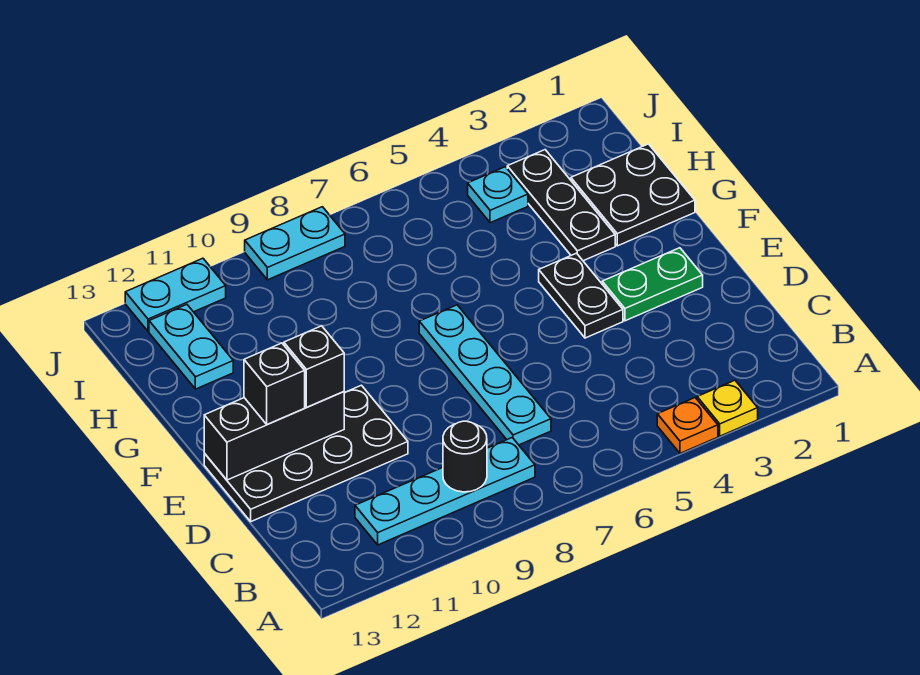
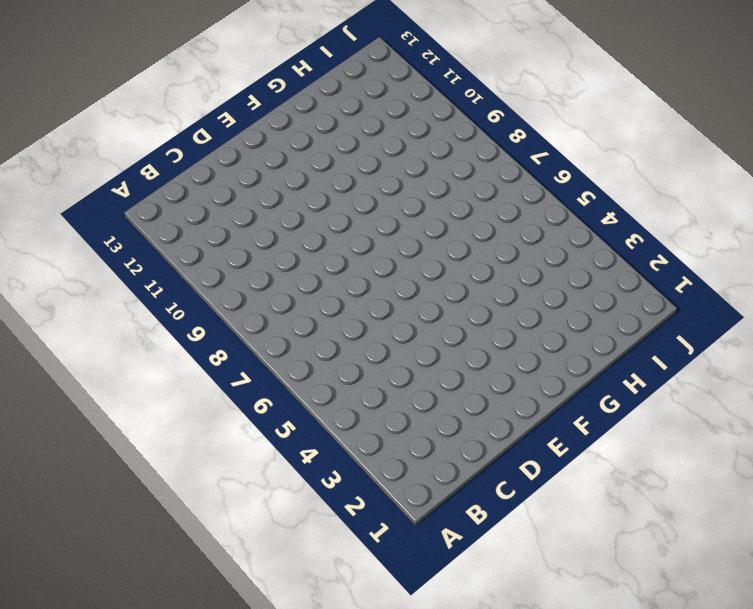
none -> yellow plate A3 level 1
none -> orange plate A4 level 1
none -> cyan plate B8:B11 level 1

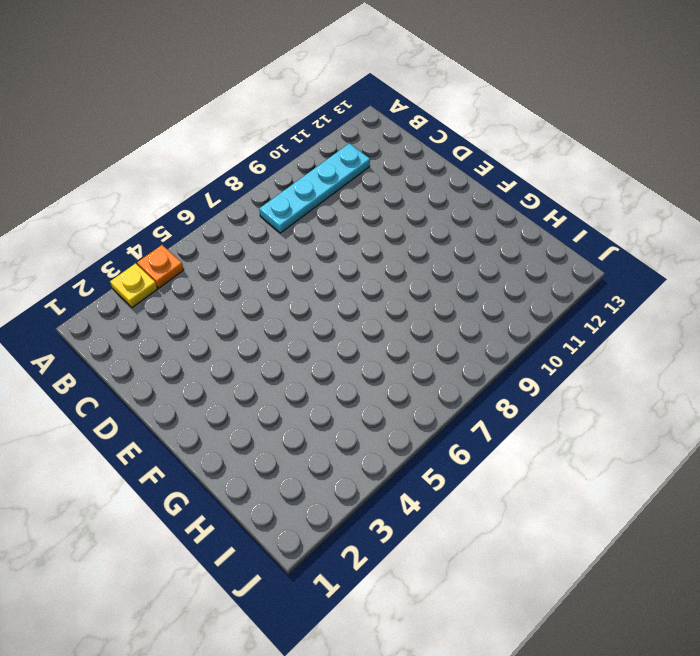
none -> cyan plate C7:F7 level 1
none -> black plate D10:E13 level 1
none -> green plate E2:E3 level 1

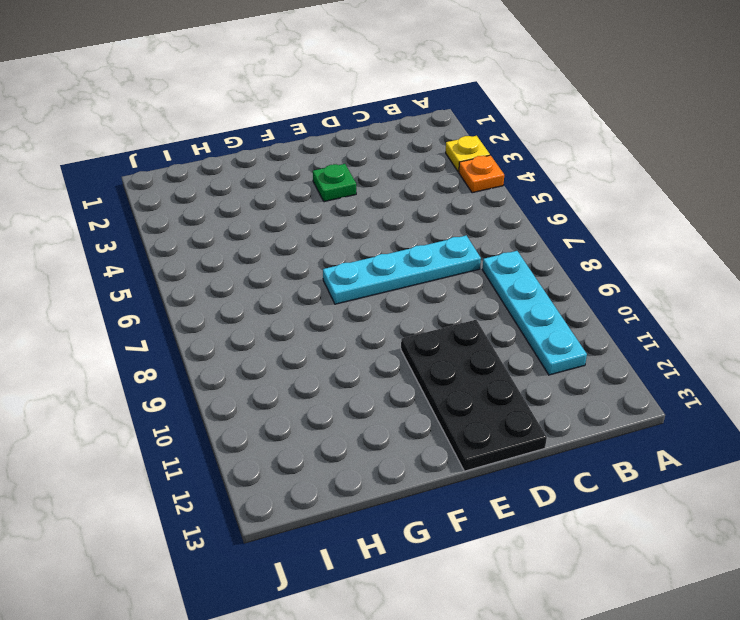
green plate E3 level 1 -> green plate E2:E3 level 1
none -> black plate E4:F4 level 1
none -> black plate G1:H2 level 1
none -> black plate G3:I3 level 1

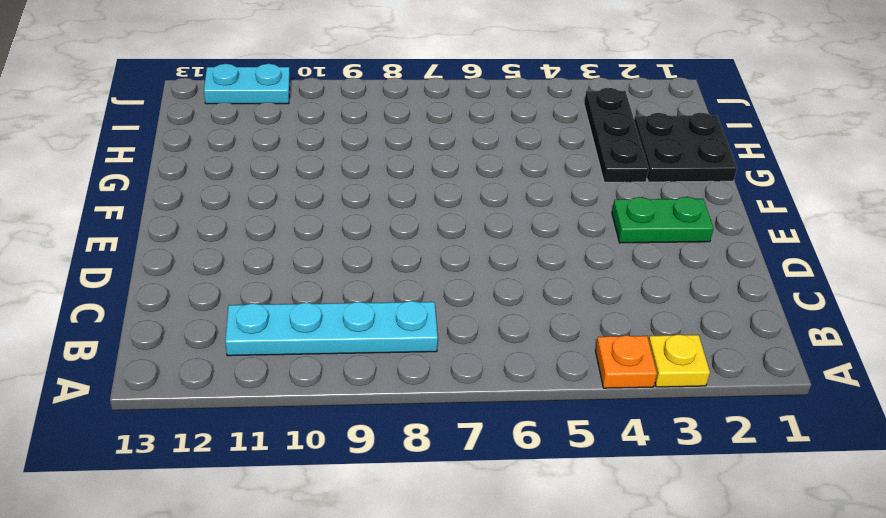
none -> cyan plate C7:F7 level 1
none -> black plate D10:E13 level 1
none -> black plate E4:F4 level 1

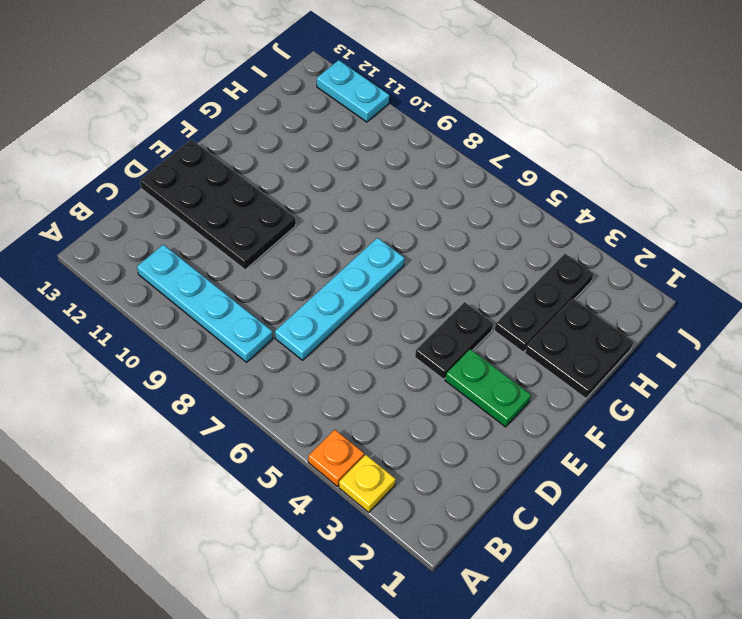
none -> cyan plate H12:I12 level 1
none -> cyan plate I4 level 1
none -> cyan plate J8:J9 level 1

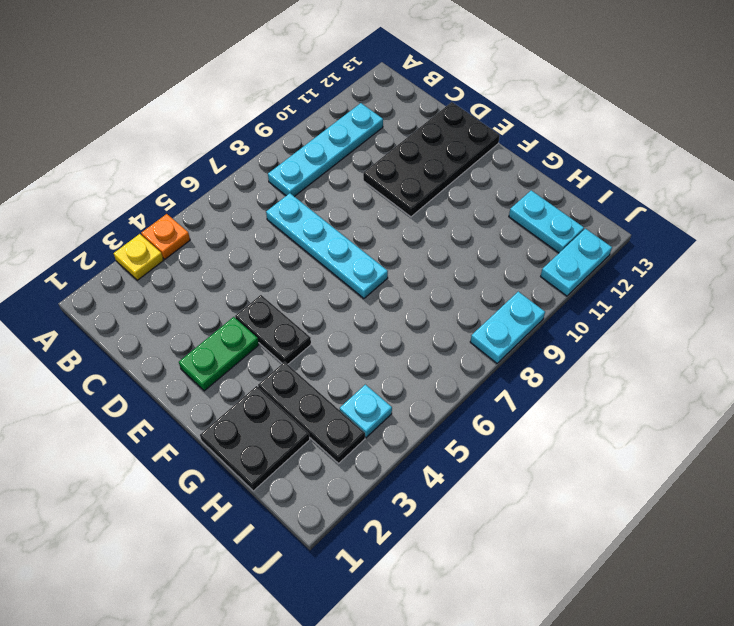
none -> black round brick B9 level 2
none -> black brick E11:E13 level 2
none -> black brick E11 level 3

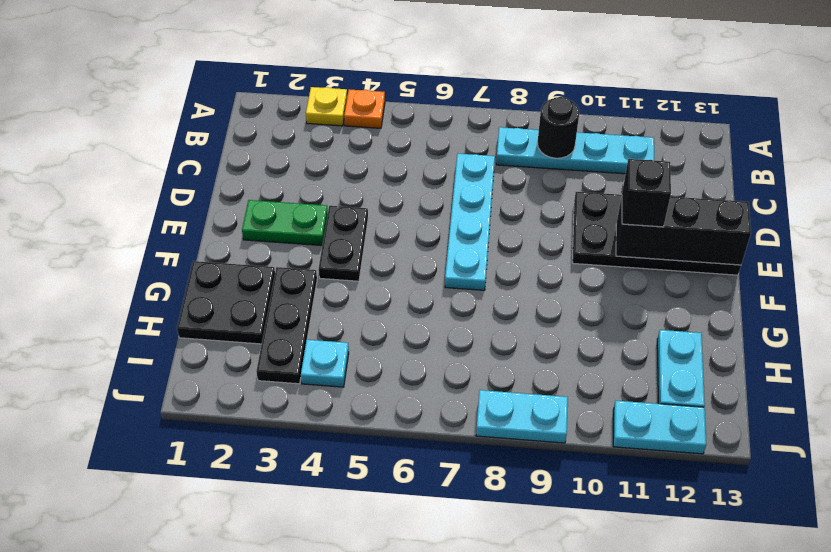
none -> black brick E12 level 3

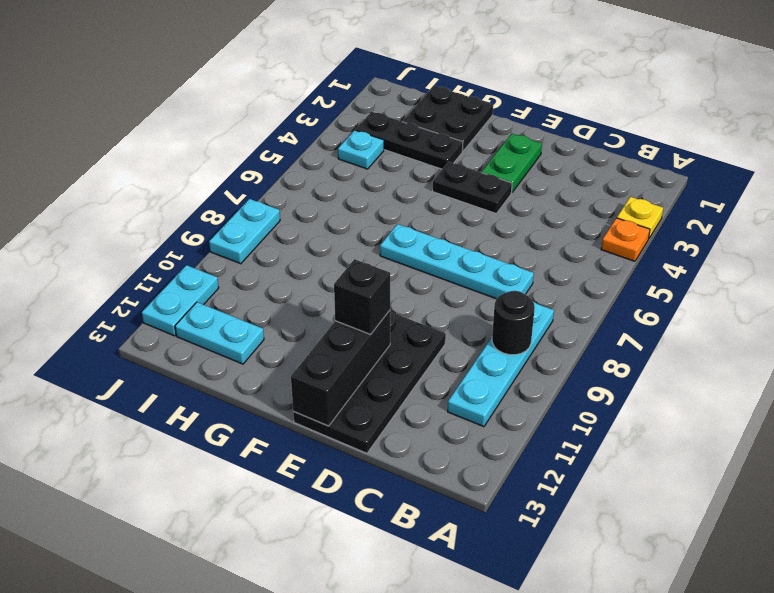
none -> black brick E12 level 3

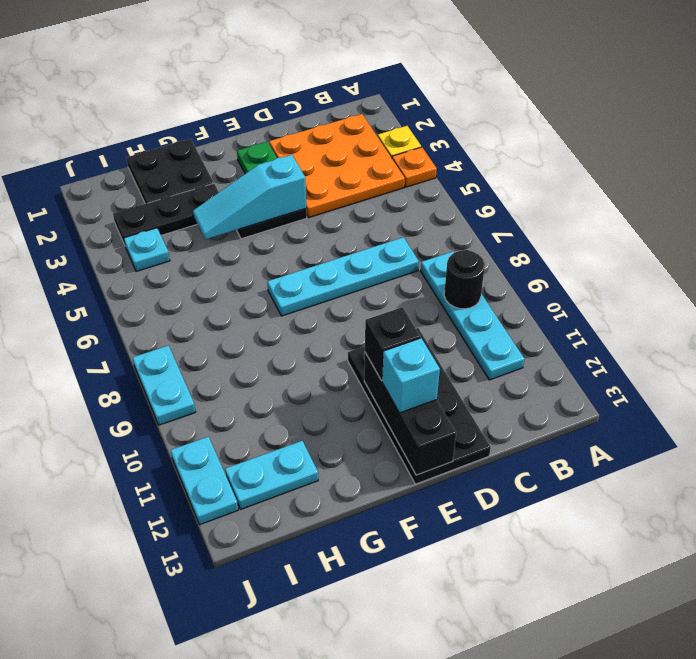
orange plate B2:D4 level 1 -> none
cyan slope E4:G4 level 2 top E -> none
cyan brick E12 level 3 -> black brick E12 level 3

